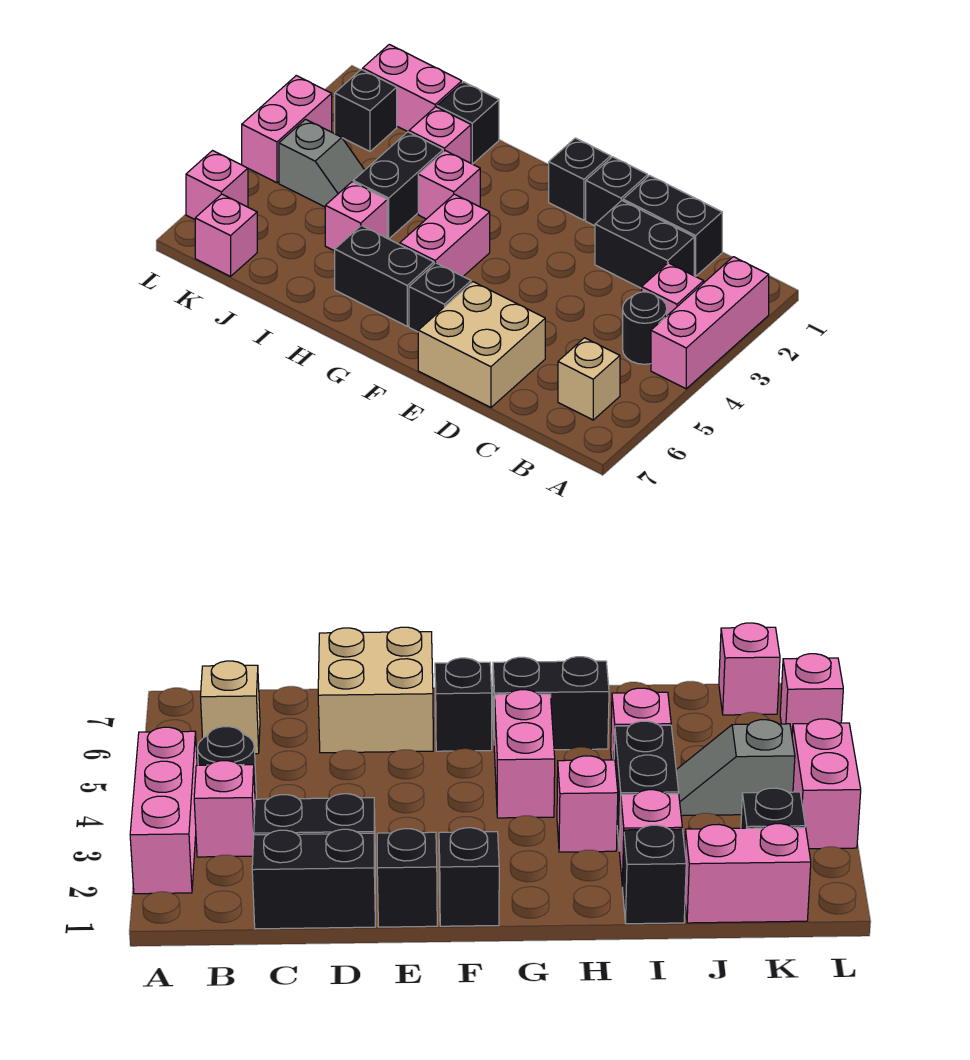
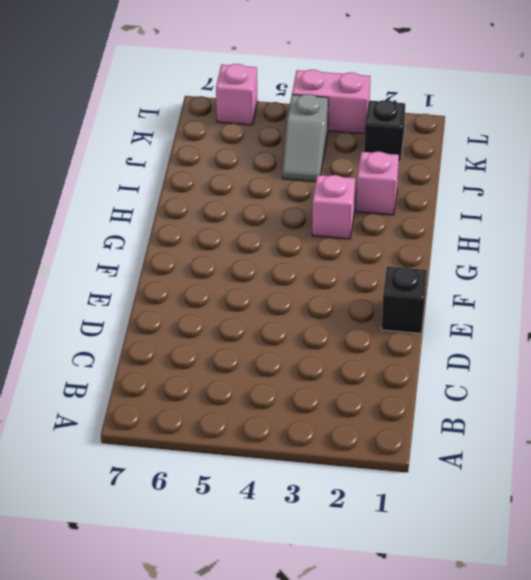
none -> pink brick A2:A4 level 1
none -> pink brick B3 level 1
none -> black round brick B4 level 1

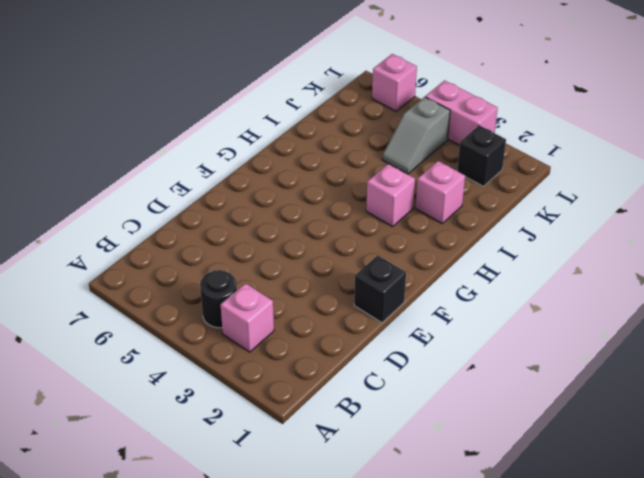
none -> pink brick A2:A4 level 1
none -> tan brick B6 level 1
none -> black brick C1:D1 level 1

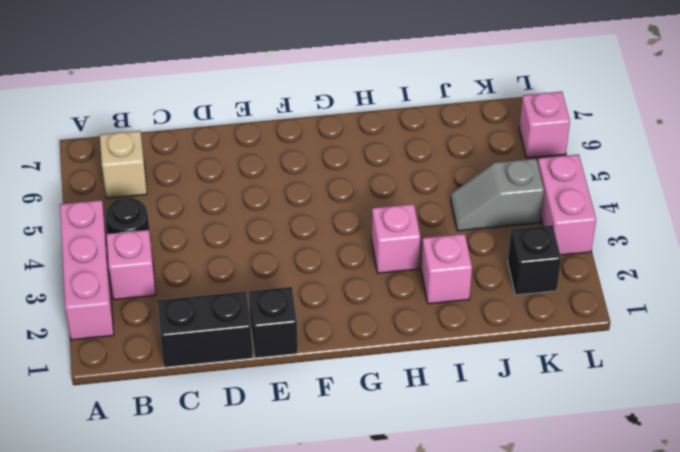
none -> black brick C2:D2 level 1
none -> tan brick D6:E7 level 1
none -> black brick F1 level 1

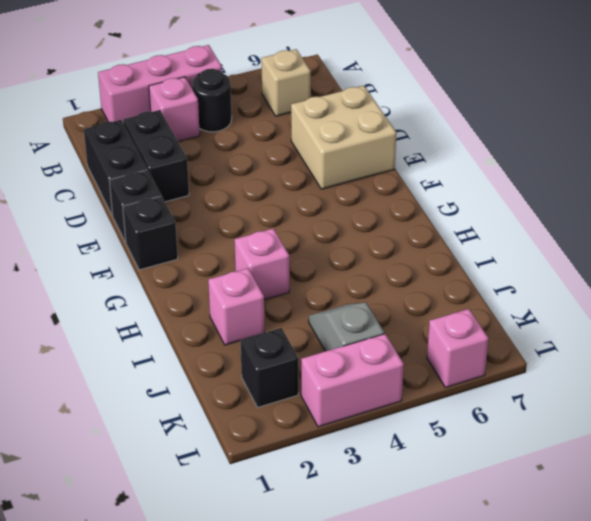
none -> black brick F6 level 1
none -> pink brick G4:G5 level 1
none -> black brick G6:H6 level 1

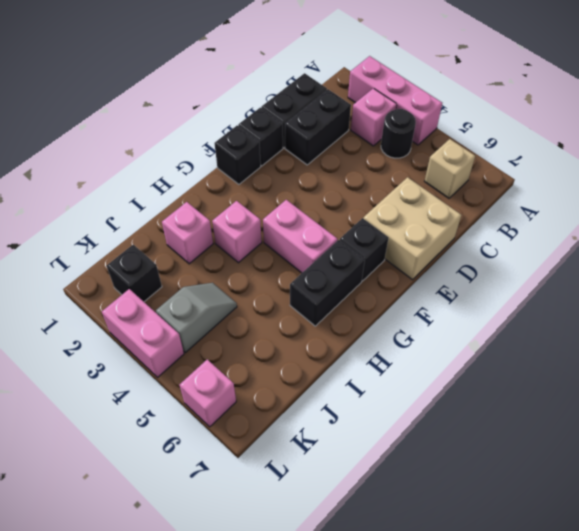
none -> black brick I1 level 1
none -> black brick I3:I4 level 1
none -> pink brick I5 level 1

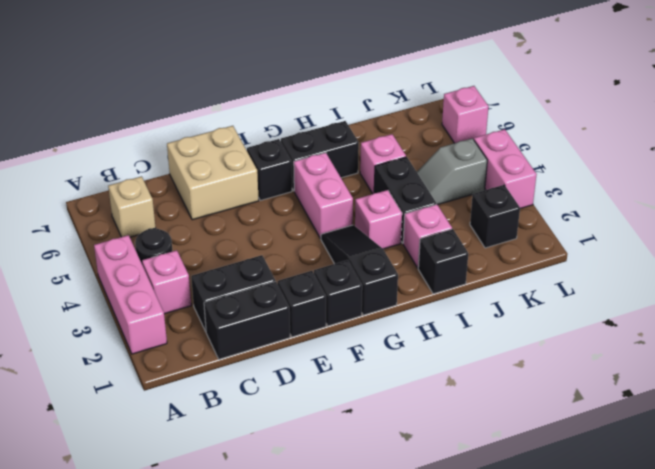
black slope G1:G3 level 1 top 1 -> none
none -> pink brick J1:K1 level 1
none -> pink brick K7 level 1

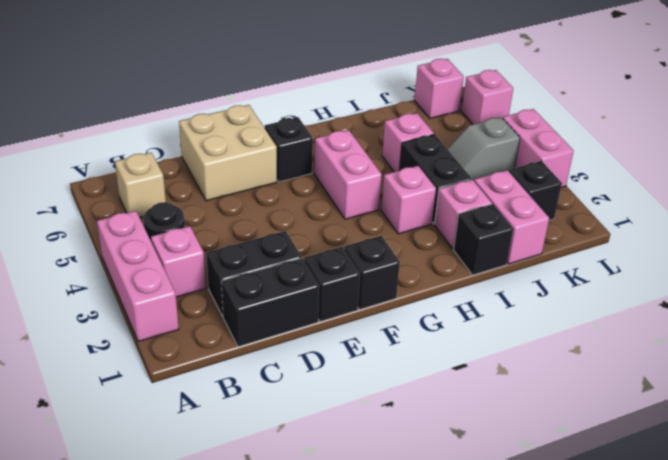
pink brick J1:J2 level 1 -> pink brick J1:K1 level 1
none -> black brick G6:H6 level 1

